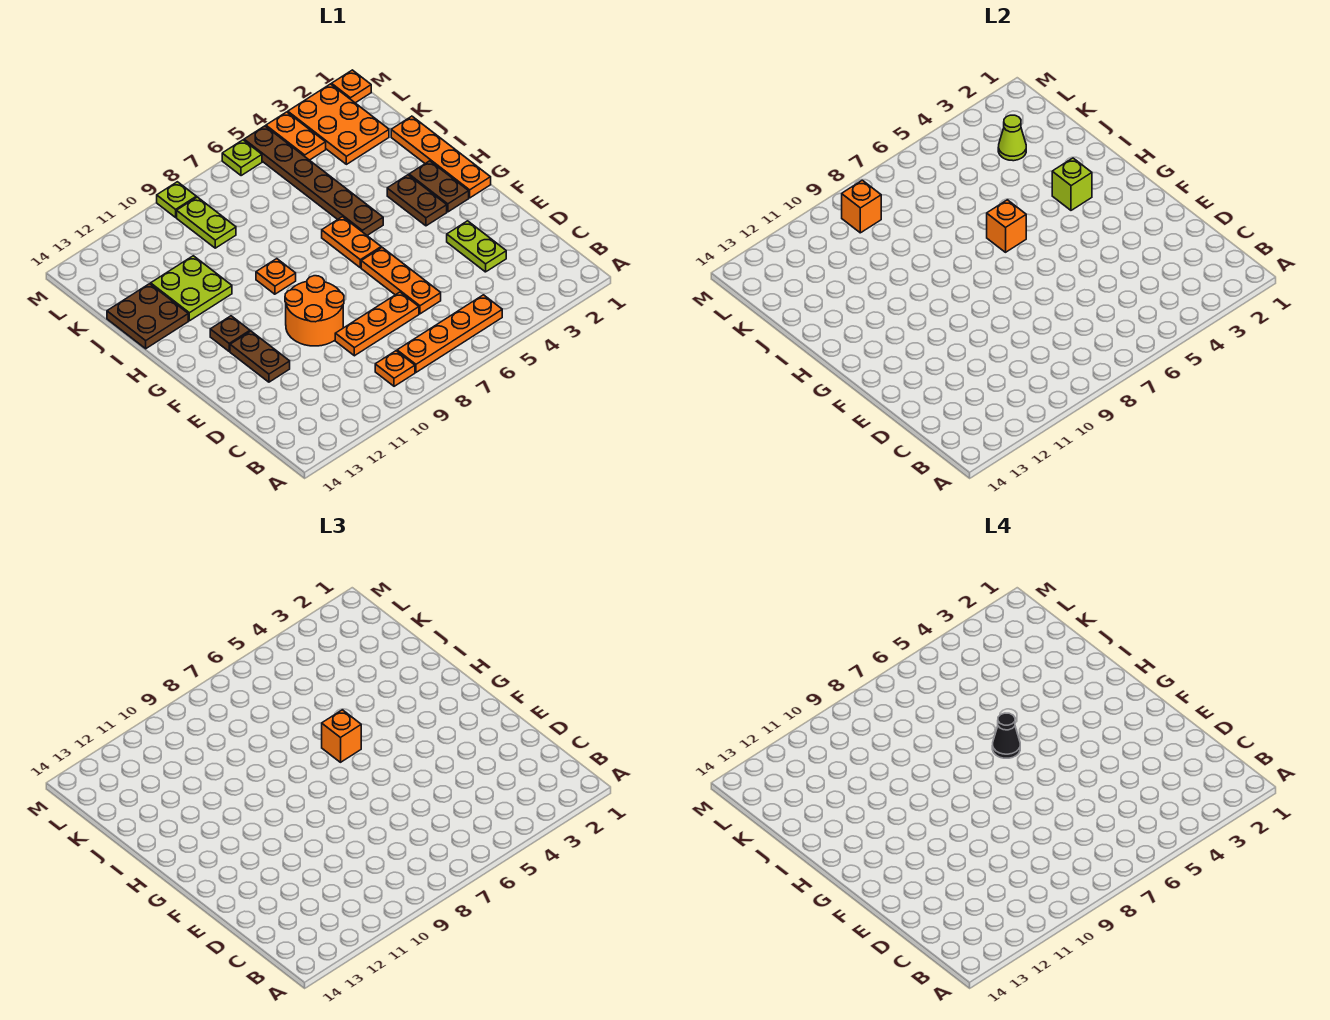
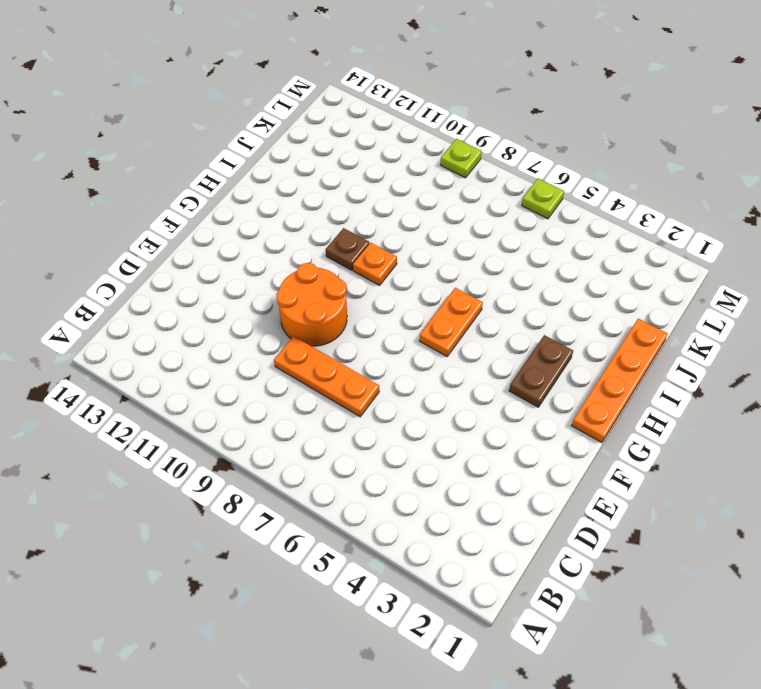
brown plate H10 level 1 -> brown plate G12 level 1
none -> orange plate B5:B8 level 1
none -> orange plate B9 level 1
none -> lime plate D3:E3 level 1

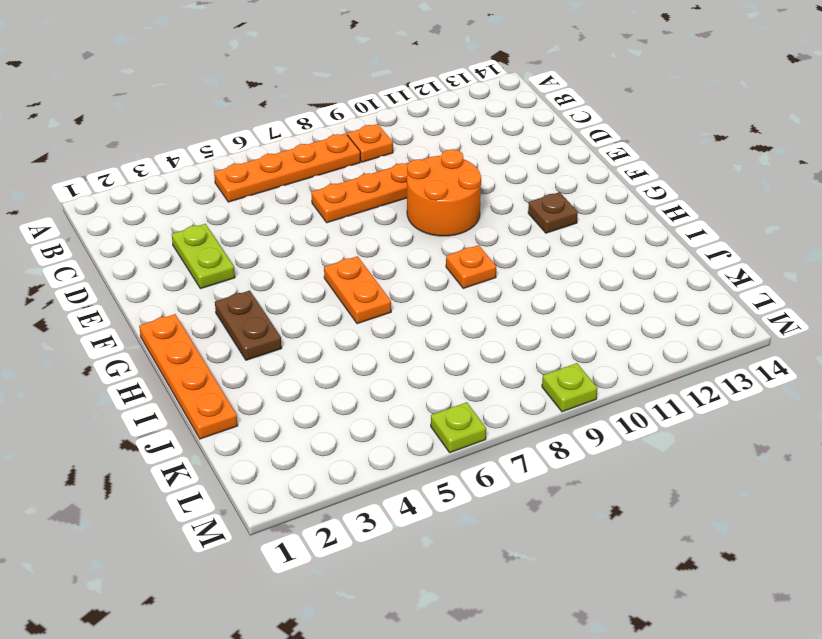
none -> orange plate D6:F6 level 1
none -> brown plate E12:F12 level 1
none -> brown plate G2:H2 level 1

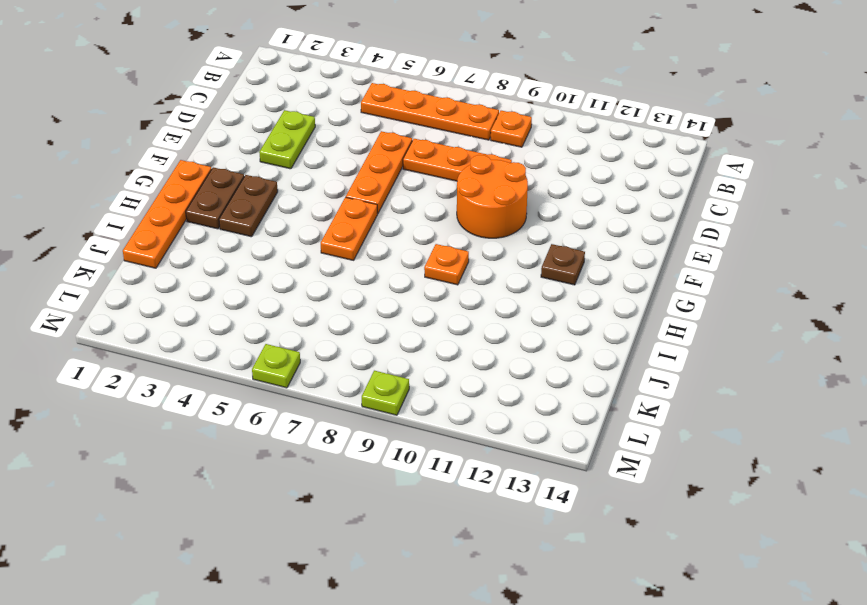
none -> brown plate E12:F12 level 1
none -> brown plate H5:M5 level 1
none -> lime plate I11:J12 level 1

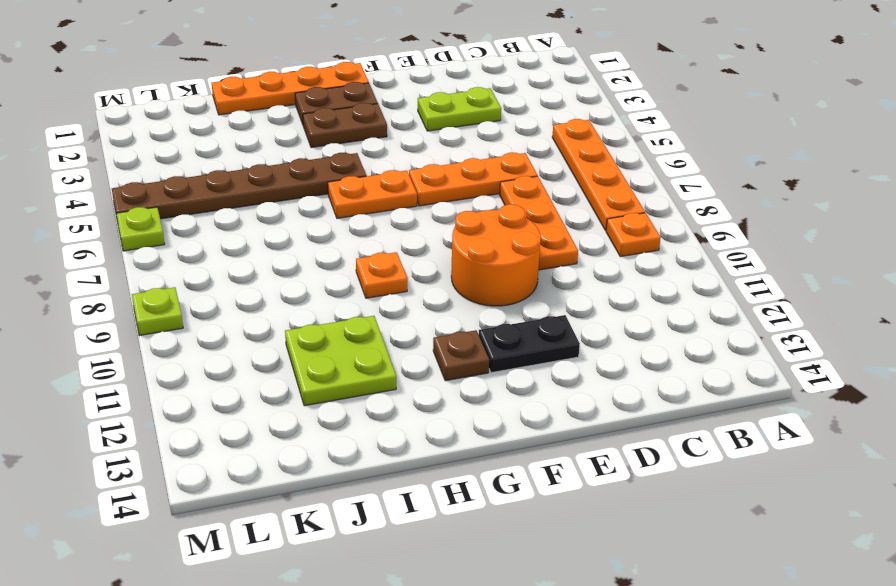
black plate E12:F12 level 1 -> brown plate E12:F12 level 1
none -> brown plate I13:J14 level 1
none -> orange plate K2:M3 level 1
none -> lime plate K9:L9 level 1

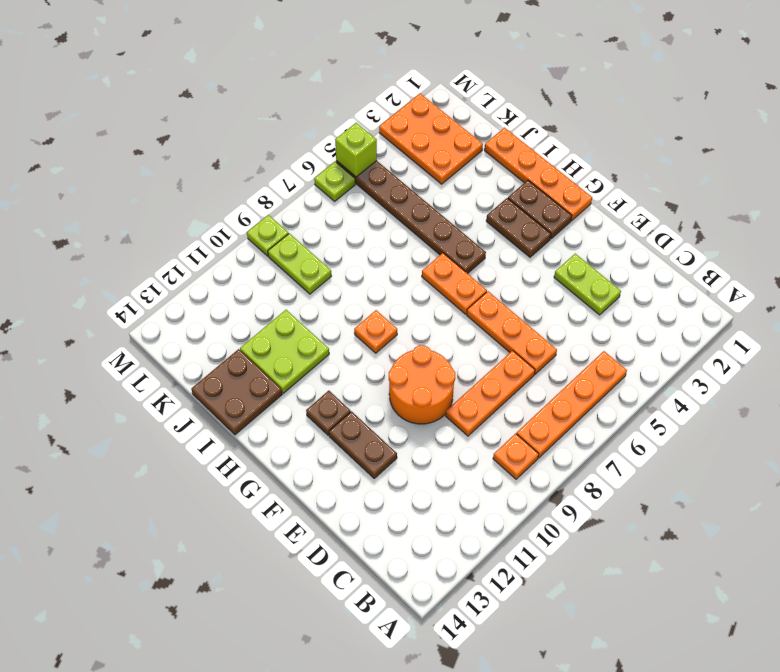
lime brick M5 level 2 -> lime brick H3 level 2
none -> orange plate L4:M4 level 1
none -> orange plate M1 level 1
none -> orange brick H6 level 2

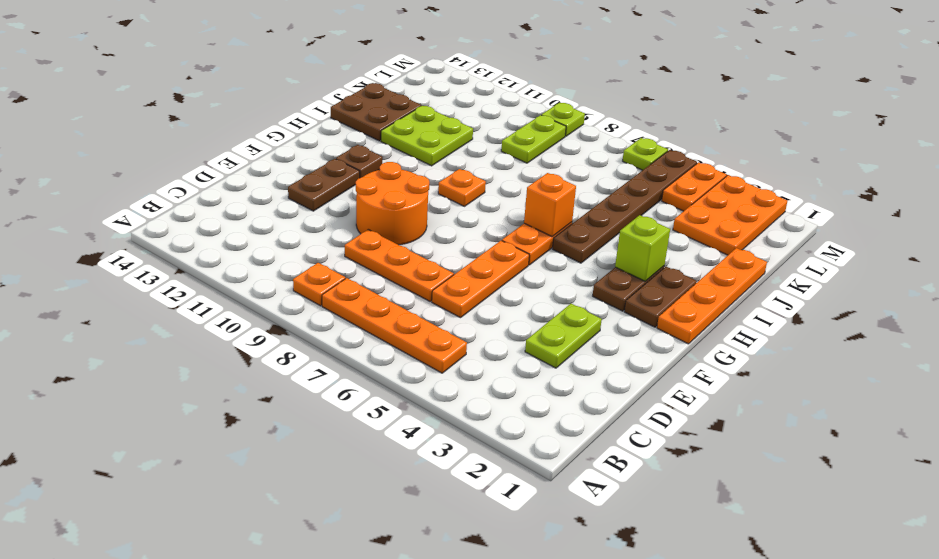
none -> orange plate M1 level 1
none -> lime cone K3 level 2
none -> orange brick L9 level 2

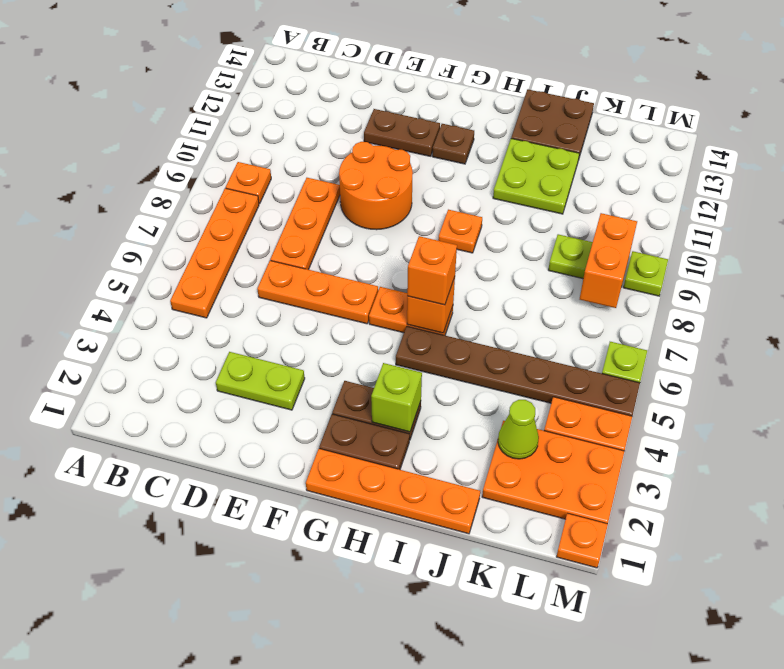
orange brick L8:L9 level 2 -> orange brick L9 level 2
none -> black cone H6 level 4

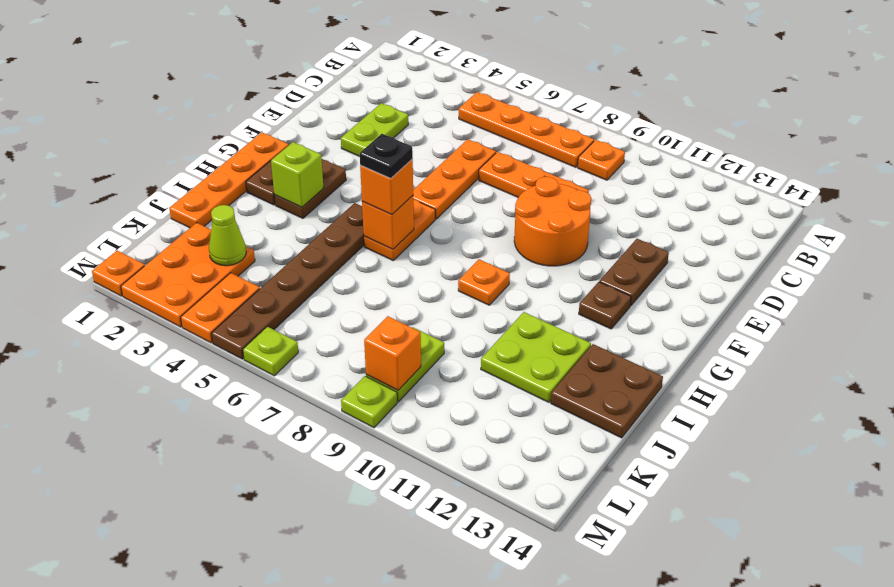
black plate H6 level 4 -> black cone H6 level 4

